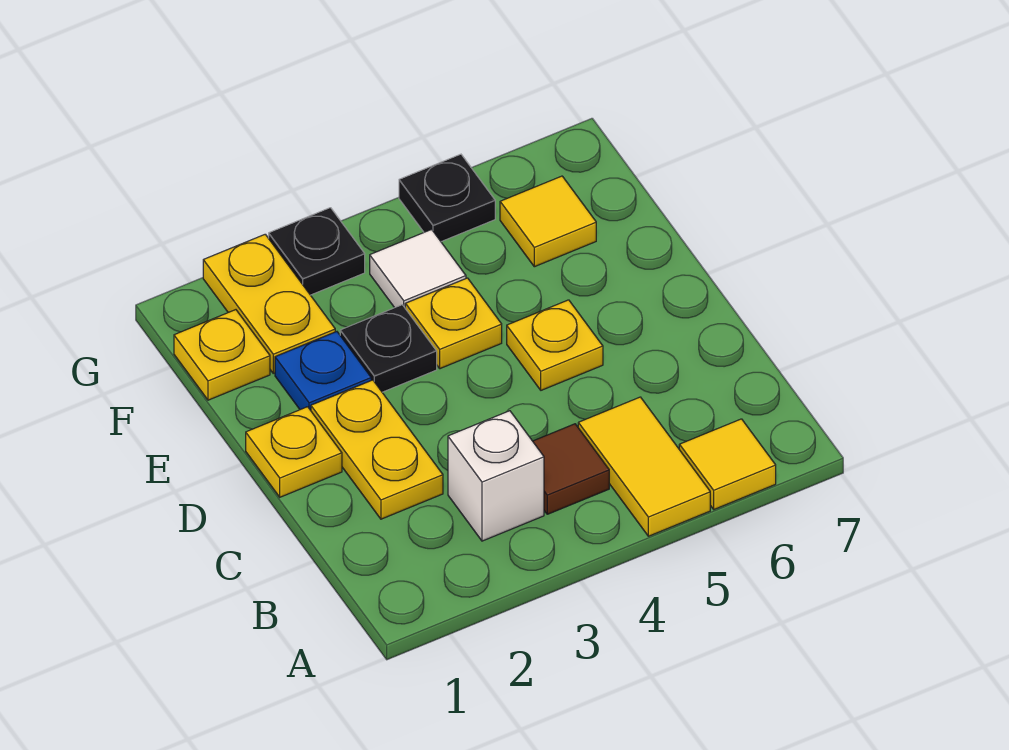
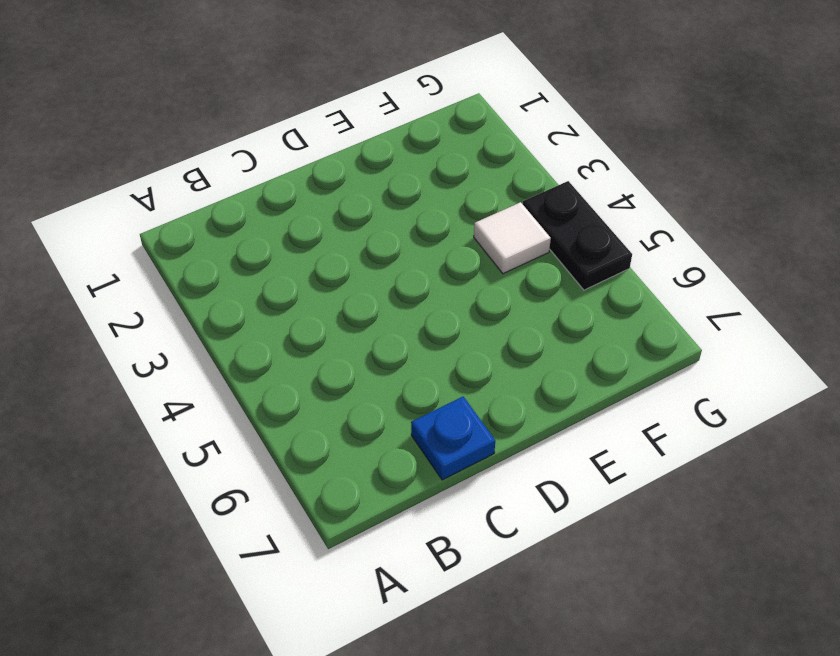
blue plate C7 level 1 -> blue plate E2 level 1
black plate G4:G5 level 1 -> black plate G5 level 1
none -> yellow tile A5:B5 level 1
none -> yellow tile A6 level 1
none -> white brick B3 level 1

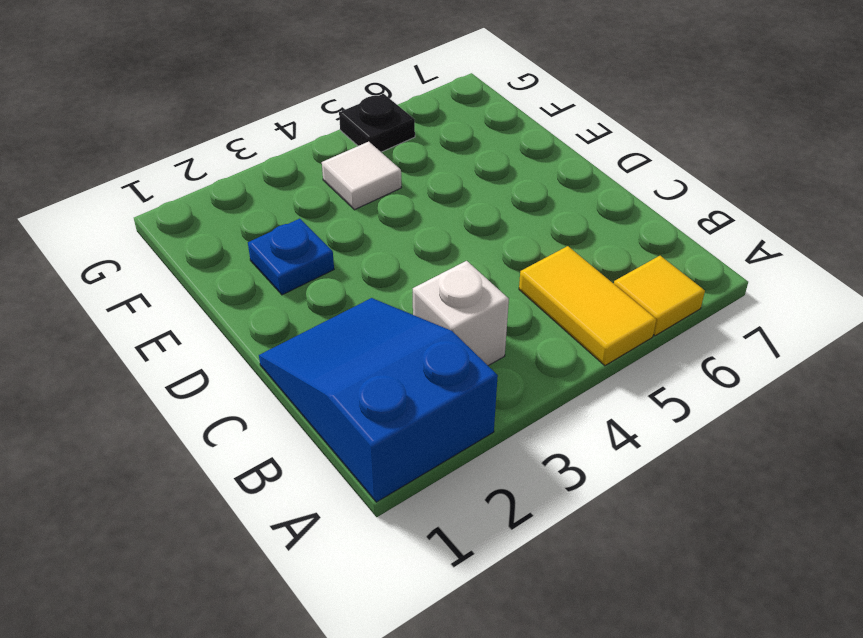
blue slope A1:C2 level 1 top A -> yellow plate C2:D2 level 1
none -> brown tile B4 level 1
none -> yellow plate D1 level 1
none -> yellow plate D5 level 1

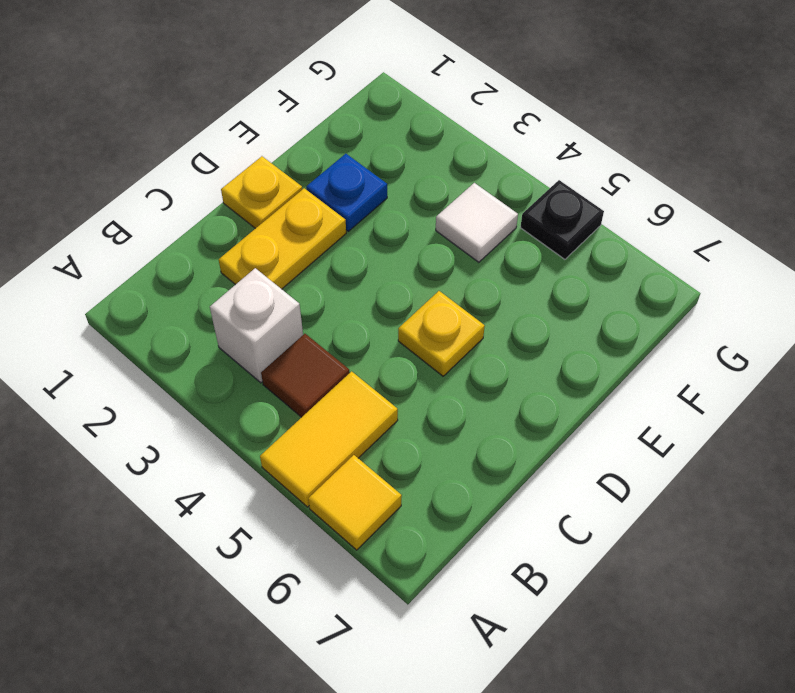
none -> black plate E3 level 1
none -> yellow plate E4 level 1
none -> yellow plate F1 level 1

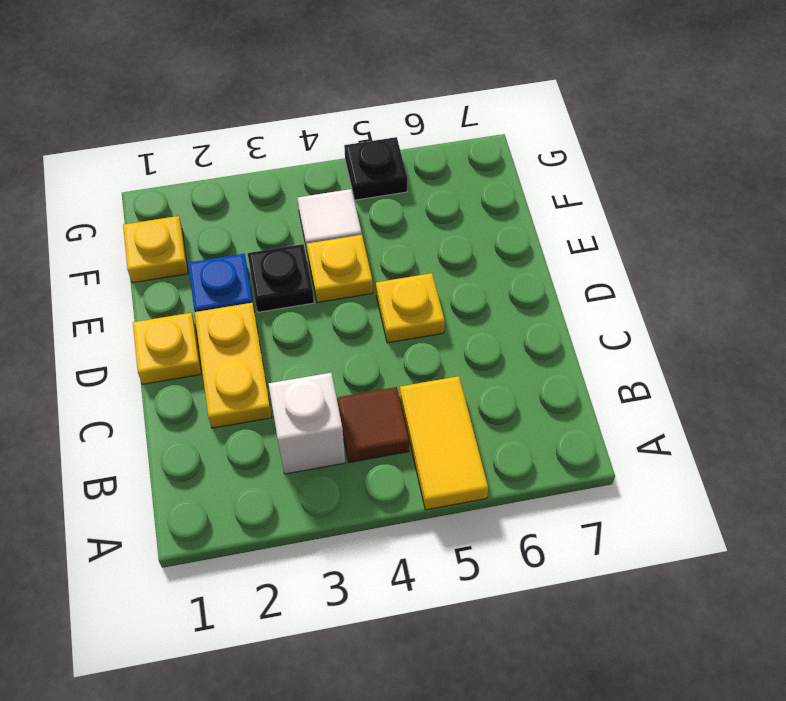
none -> yellow tile A6 level 1
none -> yellow plate F2:G2 level 1
none -> yellow tile F6 level 1

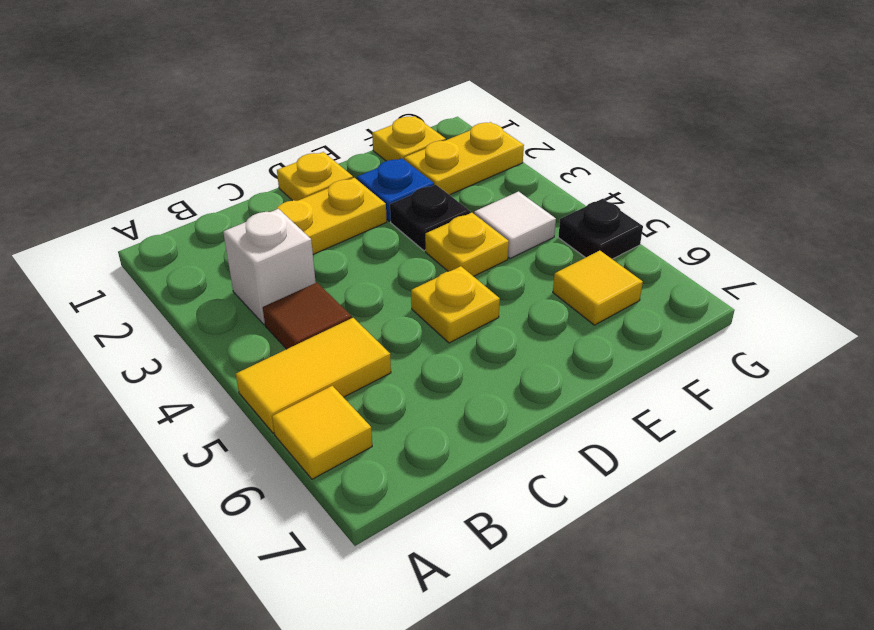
none -> black plate G3 level 1

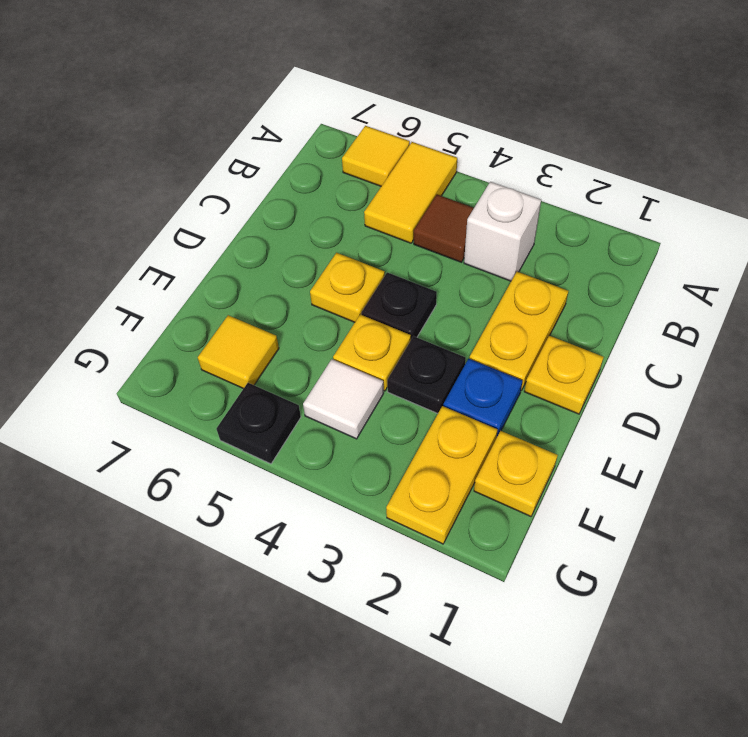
black plate D4 level 1 -> black plate G3 level 1

